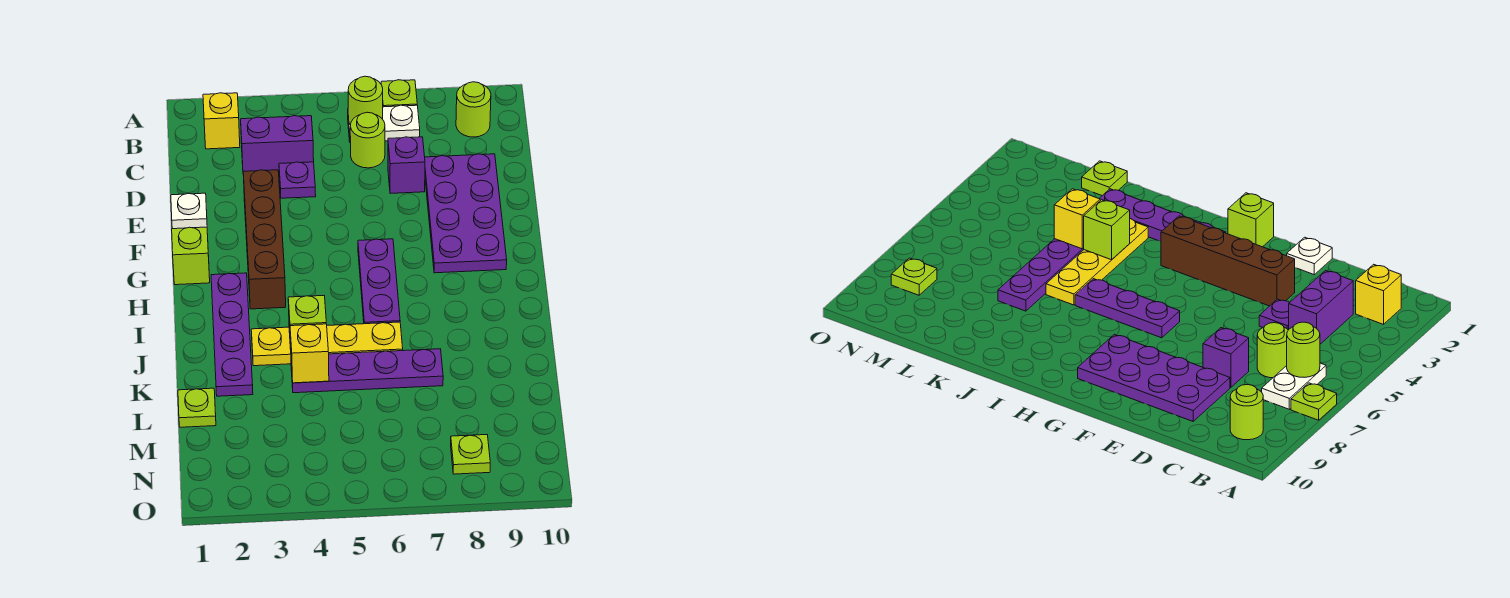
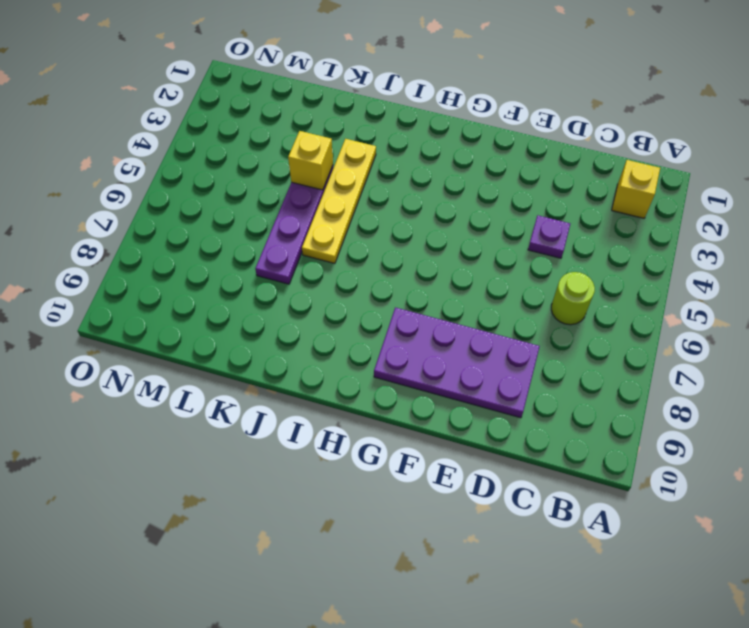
none -> lime plate A7 level 1
none -> white plate B6:B7 level 1
none -> lime round brick B9 level 1

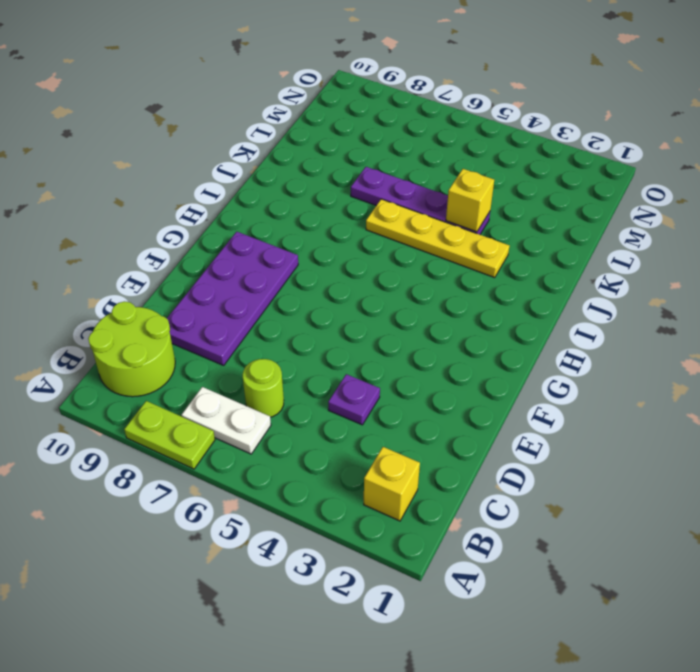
lime plate A7:A8 level 1 -> lime plate A7 level 1
lime round brick B9:C10 level 1 -> lime round brick B9 level 1
none -> purple brick C3:C4 level 1
none -> purple brick D7 level 1
none -> white plate E1 level 1

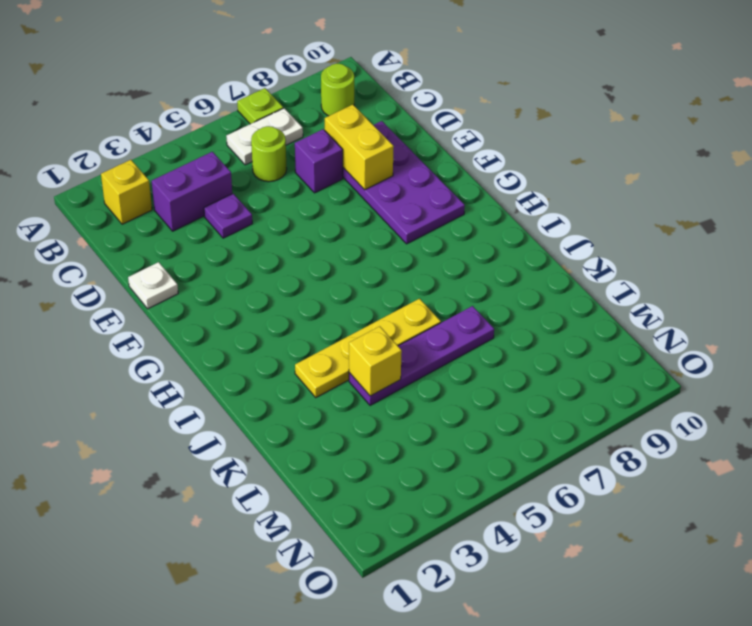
yellow brick D8:E8 level 2 -> none
none -> brown brick E3:H3 level 1
none -> lime brick G1 level 1
none -> purple plate G6:I6 level 1

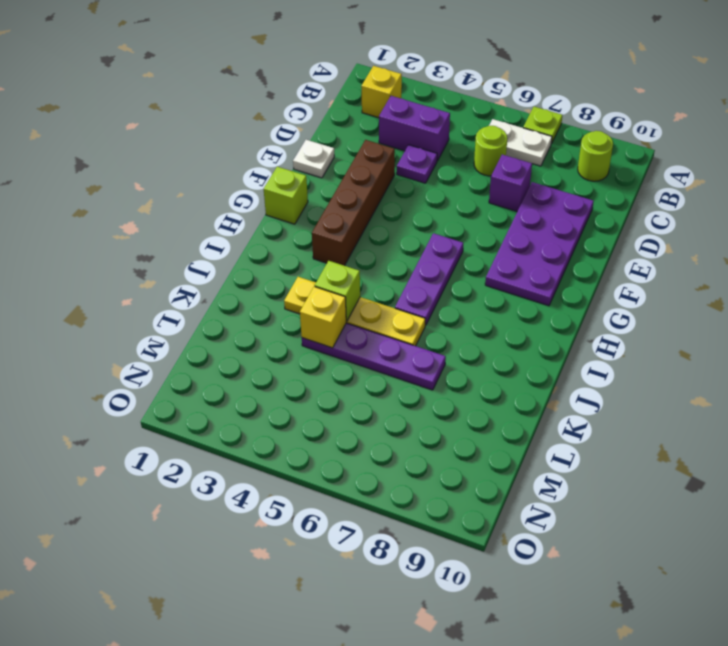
none -> purple plate H2:K2 level 1
none -> lime plate L1 level 1
none -> lime plate N8 level 1

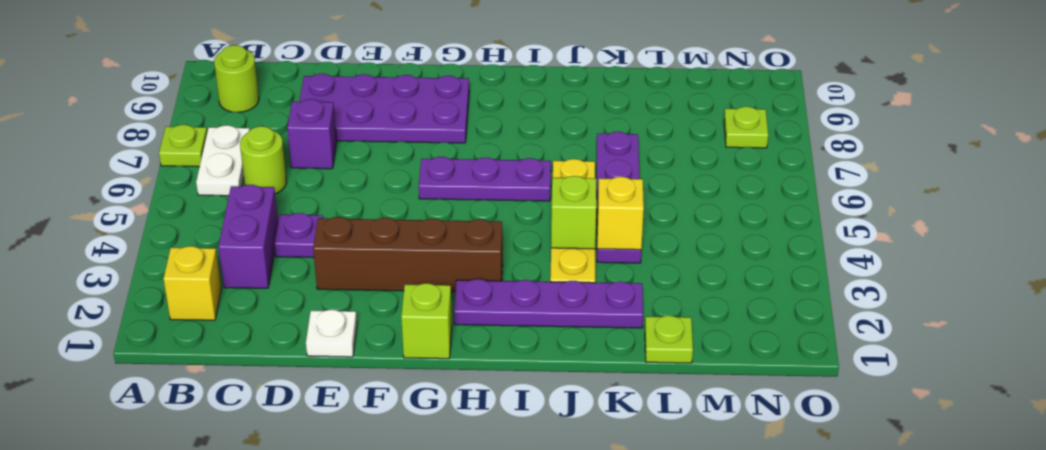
none -> lime round brick B6 level 2

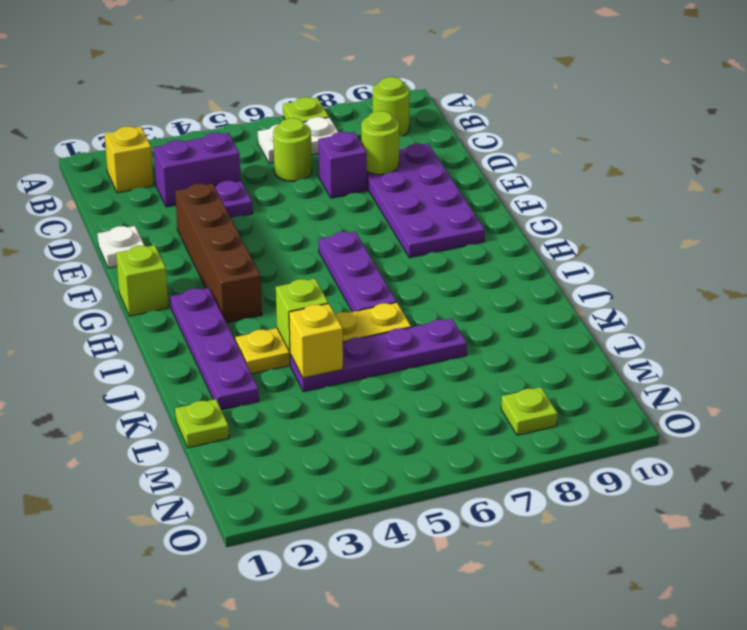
lime round brick D8 level 2 -> lime round brick B6 level 2

